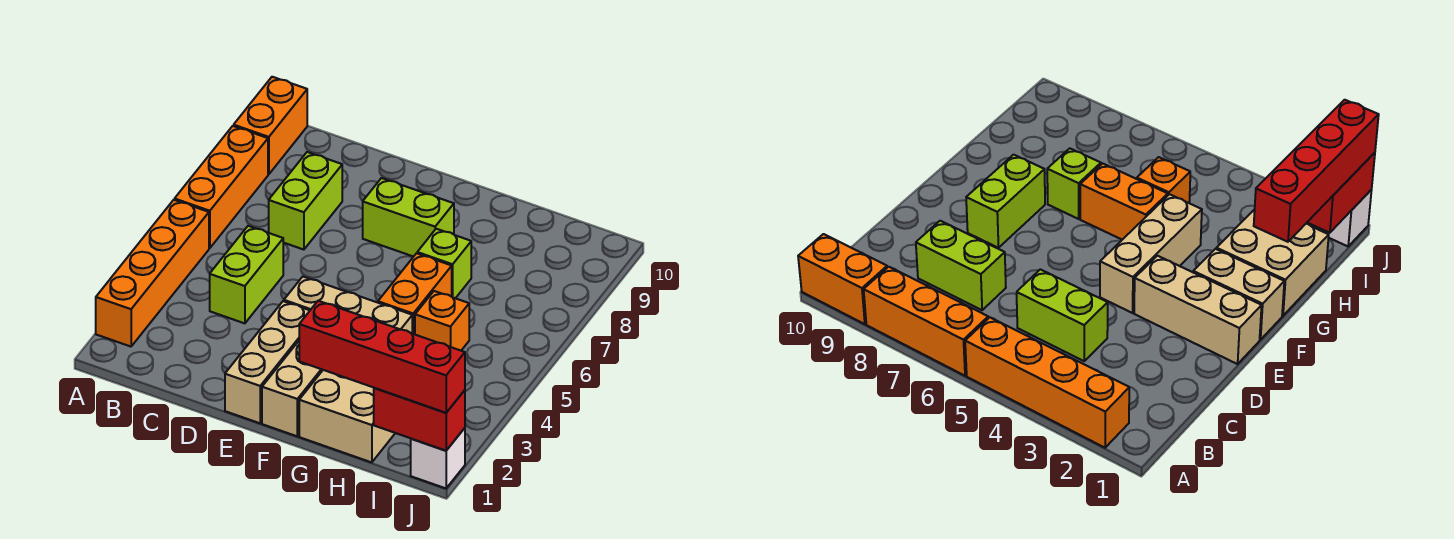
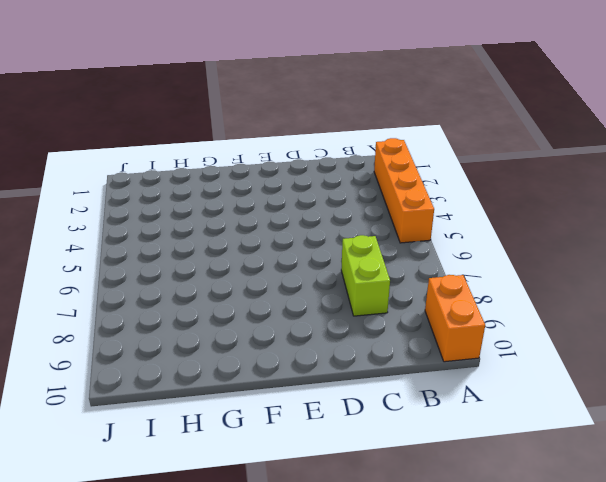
none -> orange brick A6:A8 level 1
none -> lime brick C4:C5 level 1
none -> tan brick E1:E3 level 1

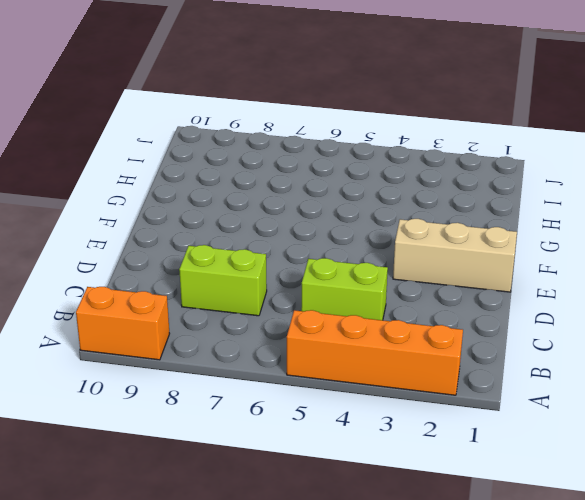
none -> orange brick A6:A8 level 1
none -> tan brick E4:G4 level 1
none -> lime brick E8:F8 level 1

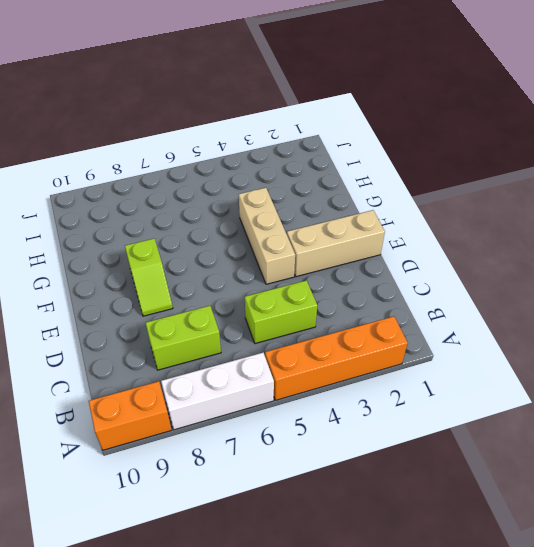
white brick A6:A8 level 1 -> orange brick A6:A8 level 1
lime slope E8:F8 level 1 top F -> lime brick E8:F8 level 1
none -> tan brick F1:F2 level 1
none -> tan brick G1:H2 level 1
none -> orange brick G5:G6 level 1

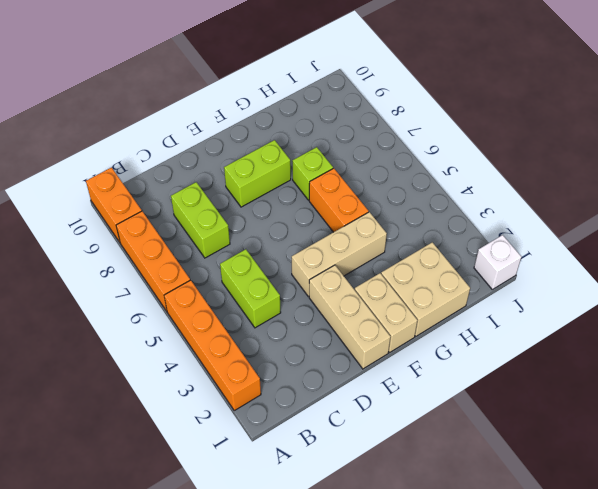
none -> orange brick H5 level 1
none -> red brick I1:J1 level 2
none -> red brick G1:J1 level 3

